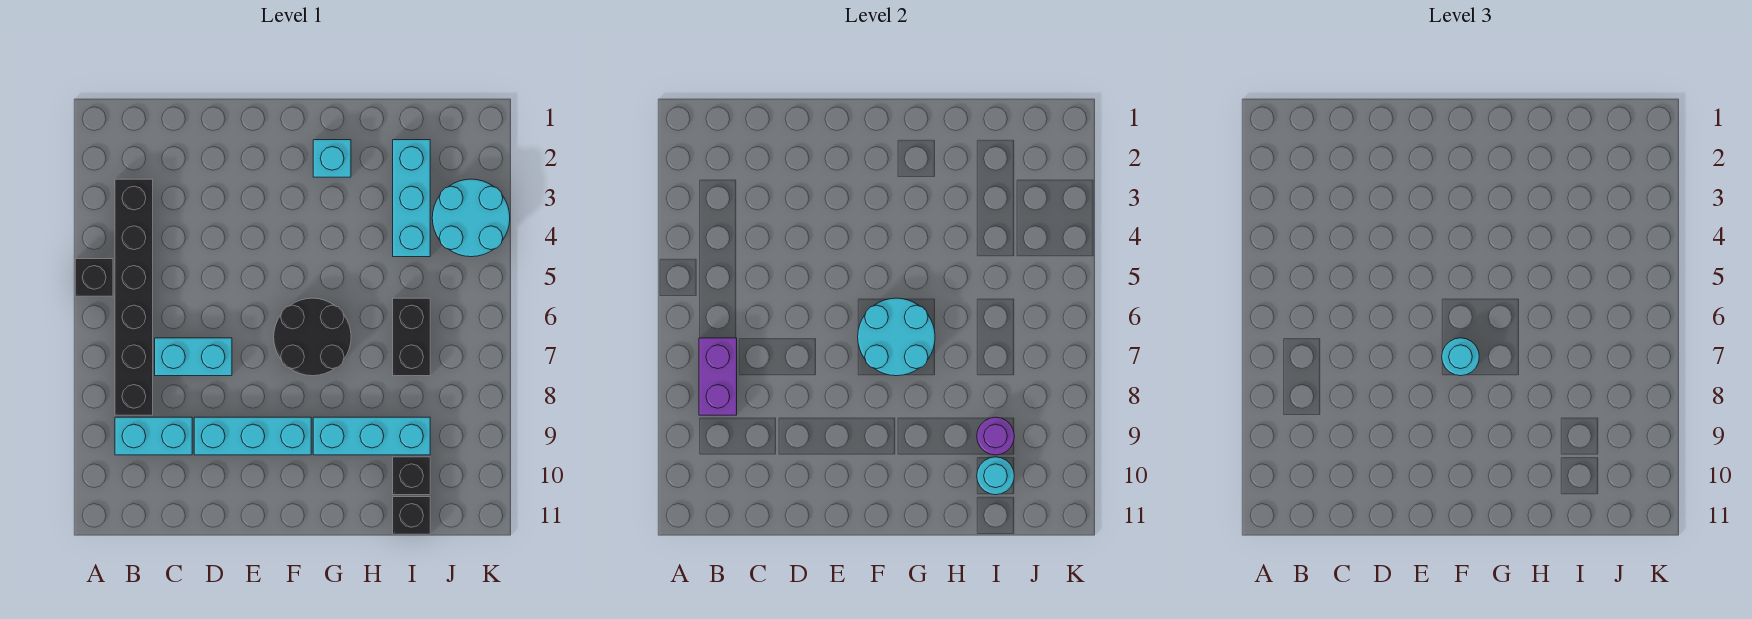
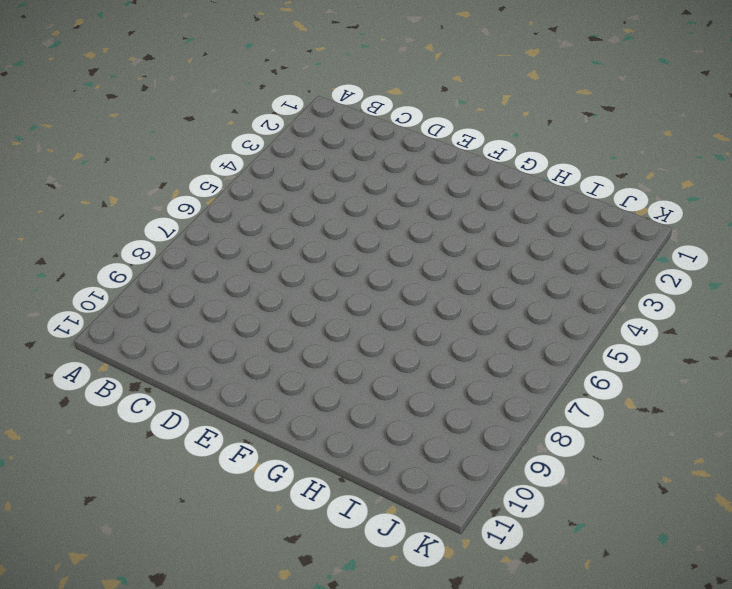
none -> black brick A5 level 1
none -> black brick B3:B8 level 1
none -> cyan brick B9:C9 level 1

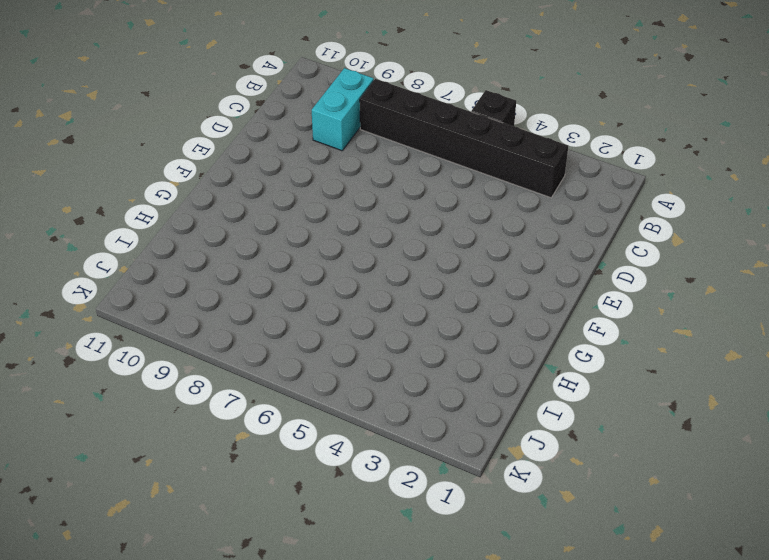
none -> cyan brick C7:D7 level 1
none -> cyan brick D9:F9 level 1
none -> black round brick F6:G7 level 1

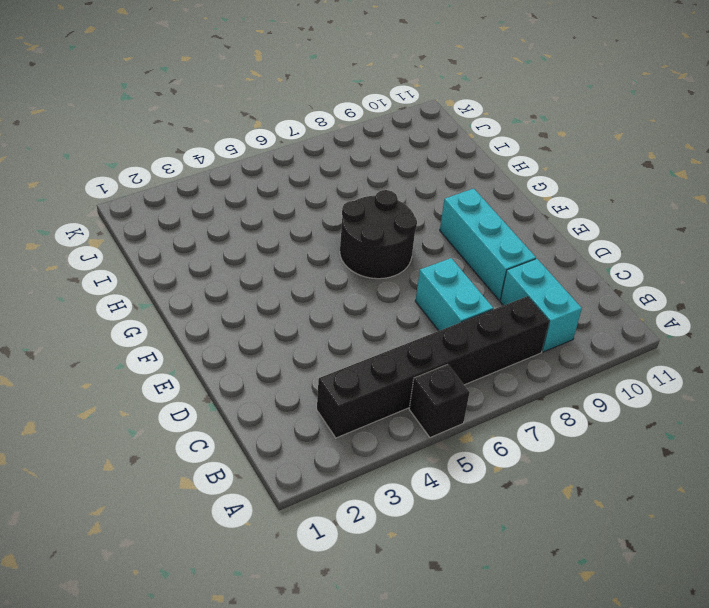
none -> cyan brick G2 level 1
none -> cyan brick G9:I9 level 1
none -> cyan brick I2:I4 level 1

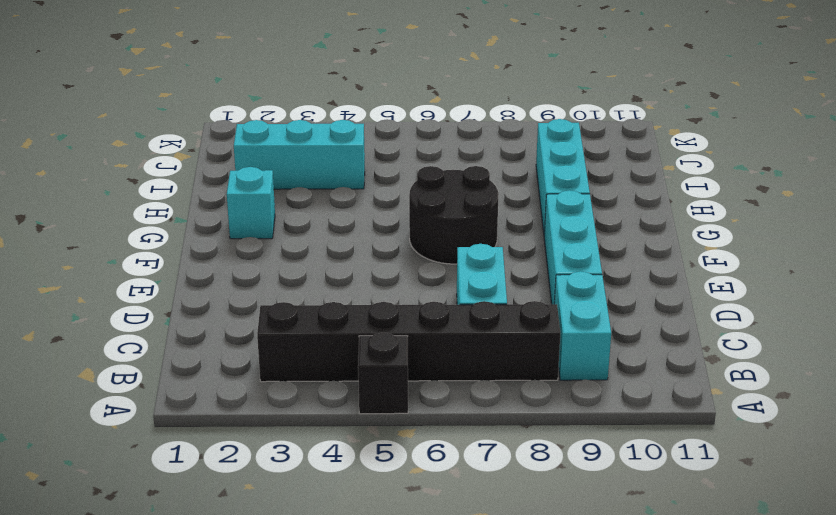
none -> black brick I6:I7 level 1
none -> black brick I10 level 1
none -> black brick I11 level 1

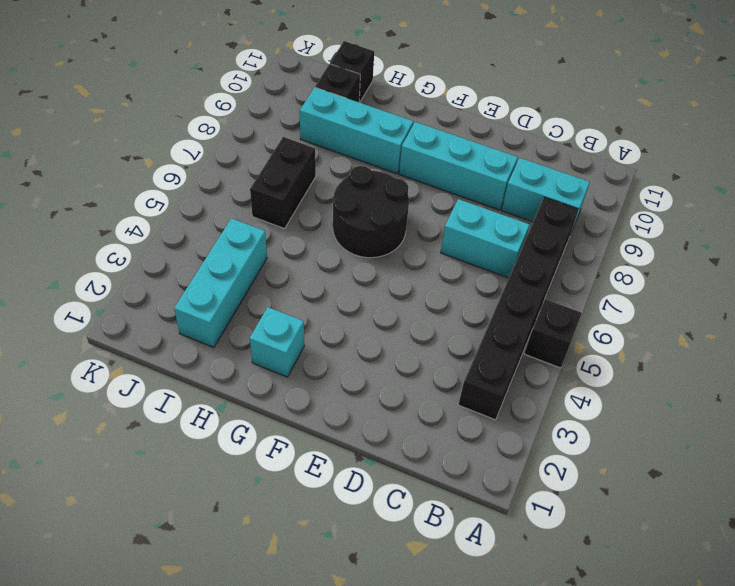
none -> cyan round brick J3:K4 level 1
none -> purple brick B7:B8 level 2
none -> cyan round brick F6:G7 level 2

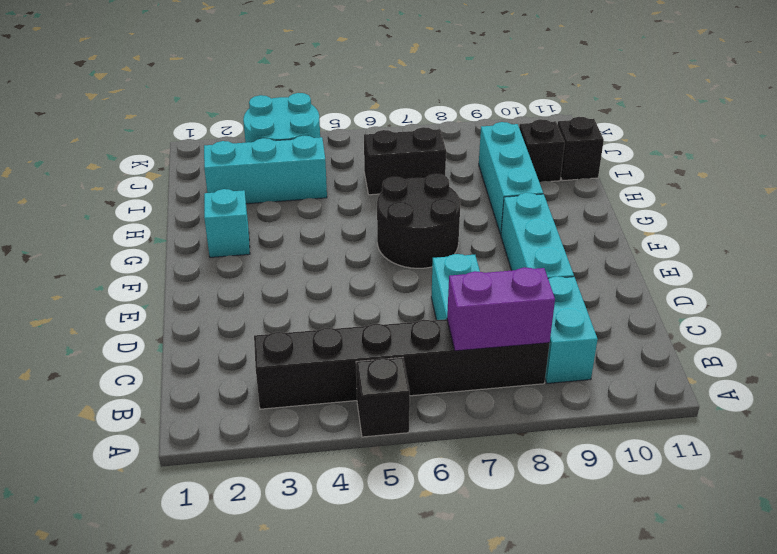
none -> cyan round brick F6:G7 level 2
none -> purple round brick I9 level 2
none -> cyan round brick I10 level 2

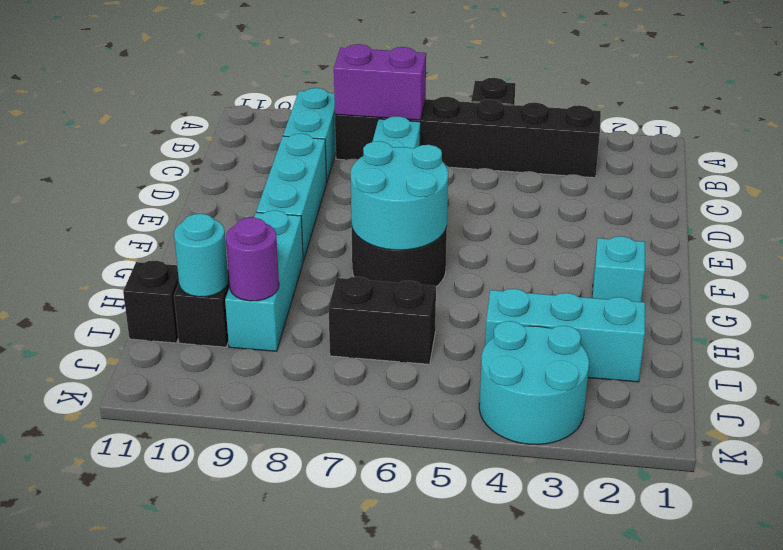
none -> cyan round brick F7 level 3

